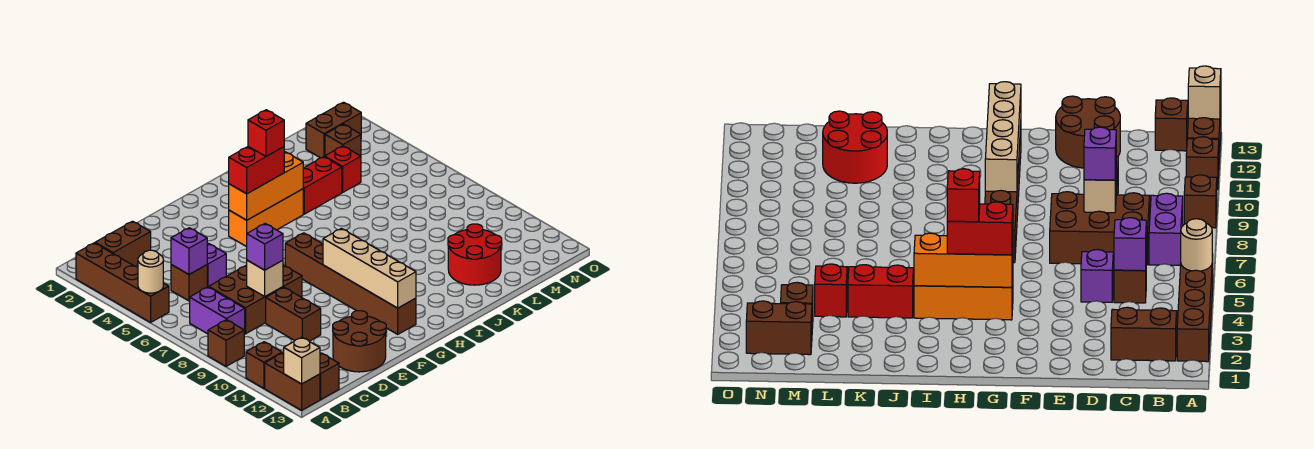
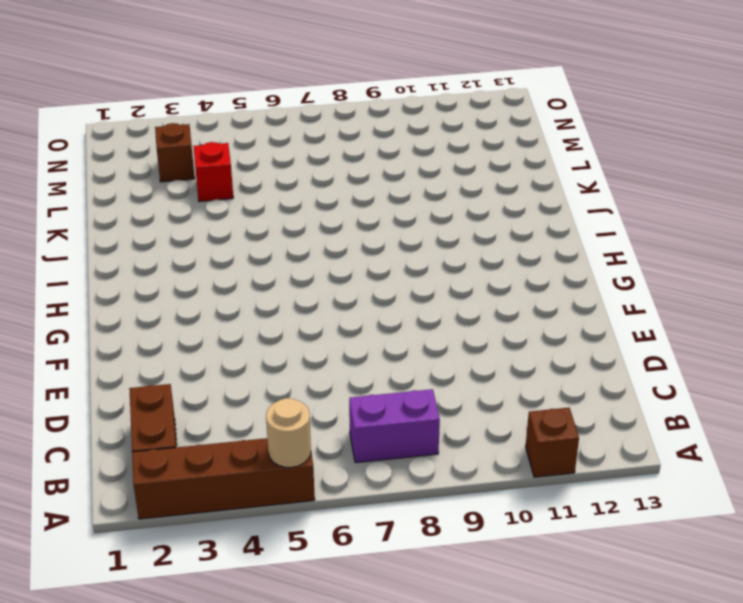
none -> brown brick A9 level 1
none -> brown brick A12:A13 level 1
none -> brown brick B13 level 1

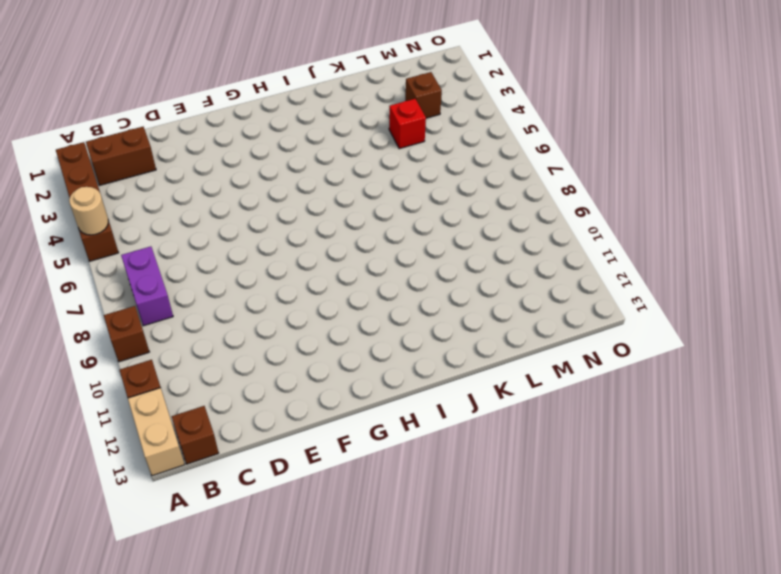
tan brick A12:A13 level 1 -> brown brick A12:A13 level 1
none -> brown brick C5 level 1
none -> brown brick C7:E8 level 1
none -> purple brick D5 level 1

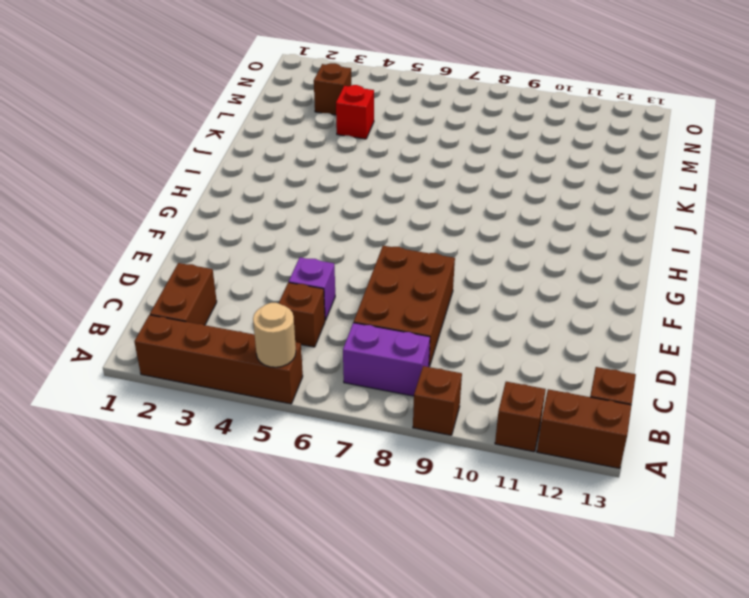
none -> brown brick D9:D10 level 1
none -> brown round brick D12:E13 level 1
none -> orange brick G4:I4 level 1

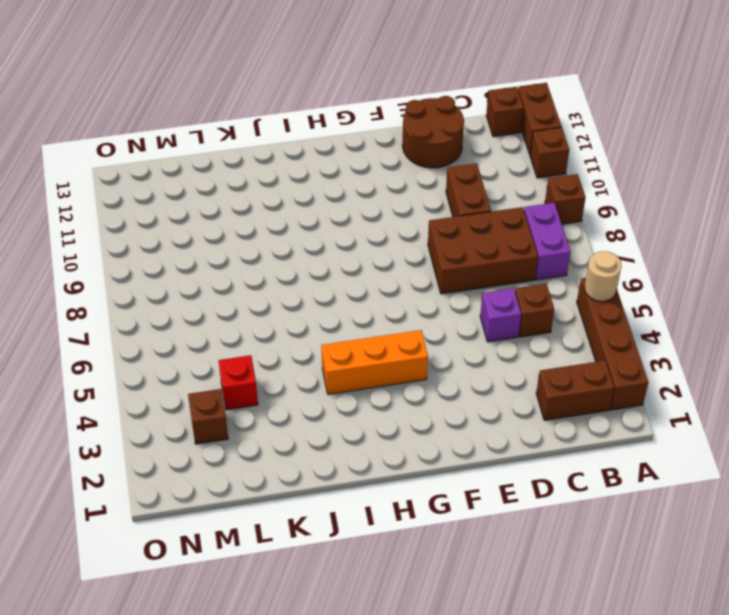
none -> brown brick G7:G12 level 1
none -> red brick J4:K4 level 1
none -> red round brick K11:L12 level 1

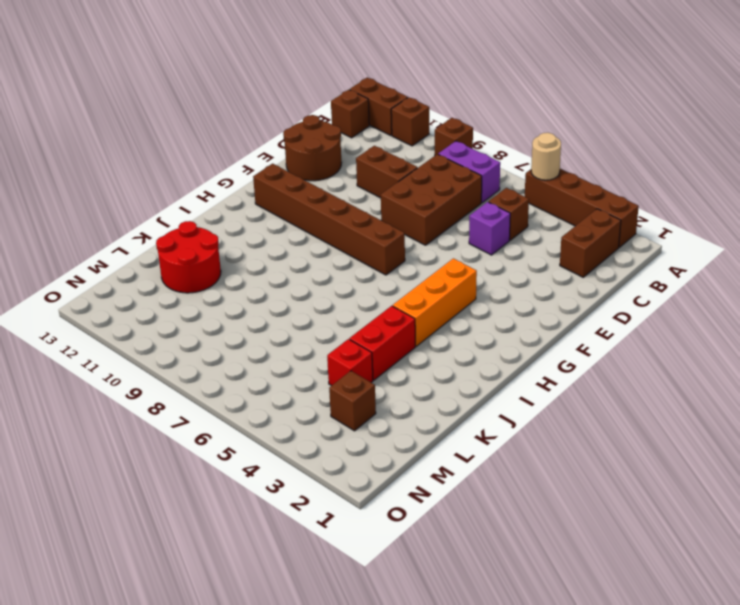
none -> brown brick M2:N2 level 1
none -> tan brick A13 level 2
none -> purple brick C5 level 2

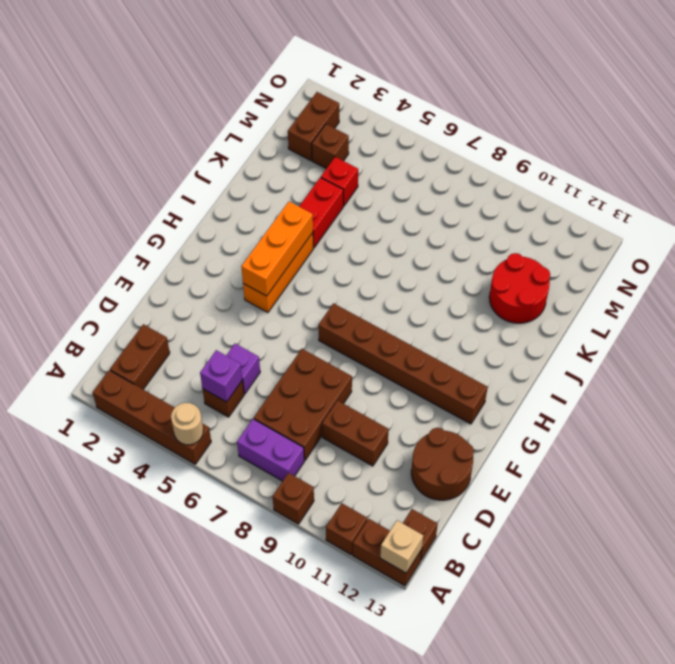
none -> tan brick D8 level 2
none -> tan brick G9:G12 level 2
none -> purple brick D8 level 3

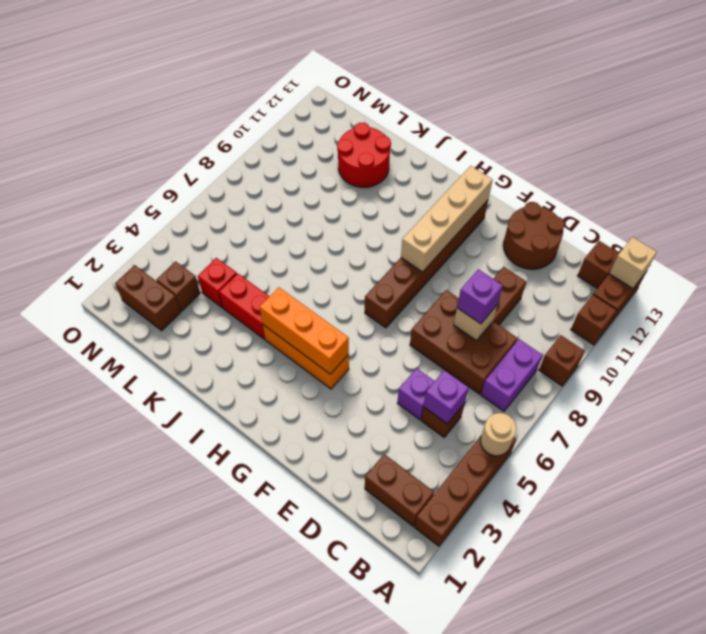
none -> red brick G4:H4 level 3
none -> red brick H4 level 4

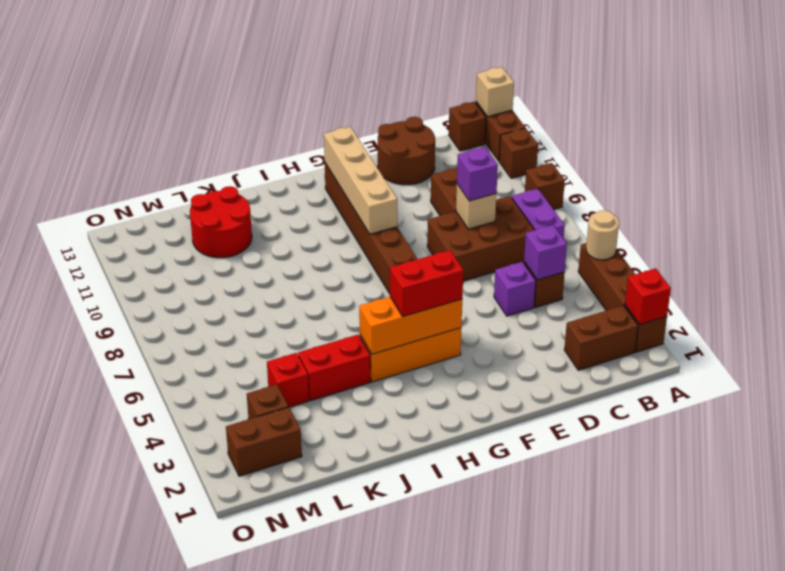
red brick A2 level 2 -> red brick H4 level 4

